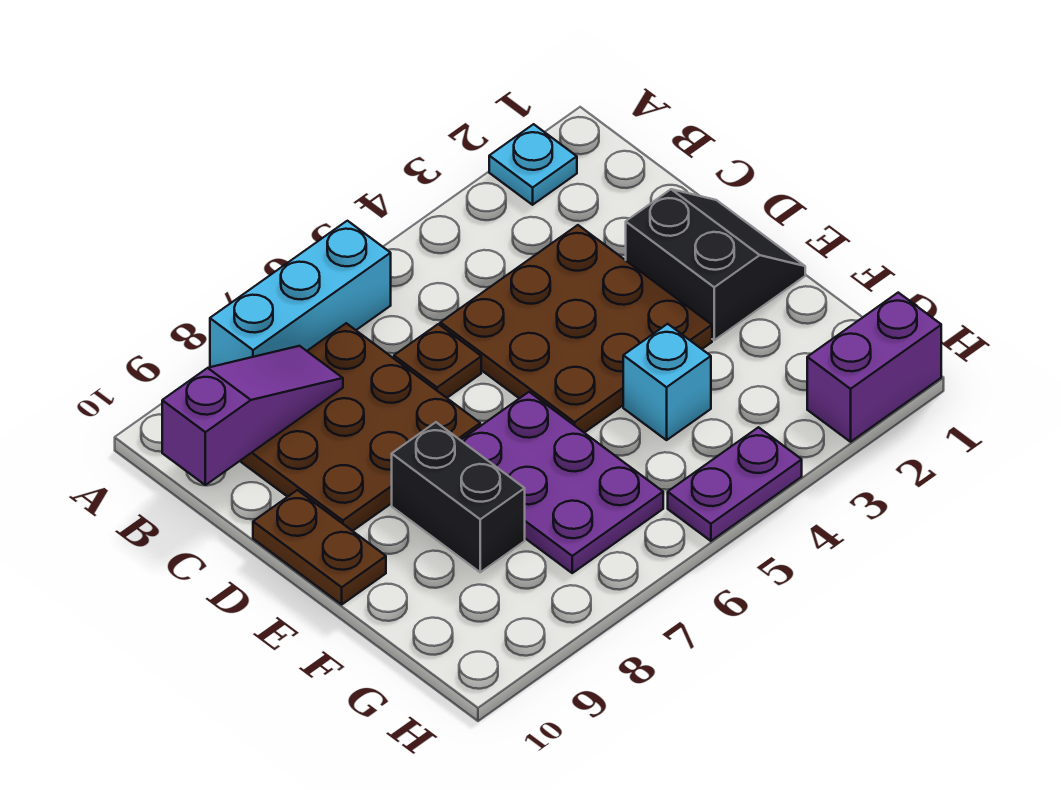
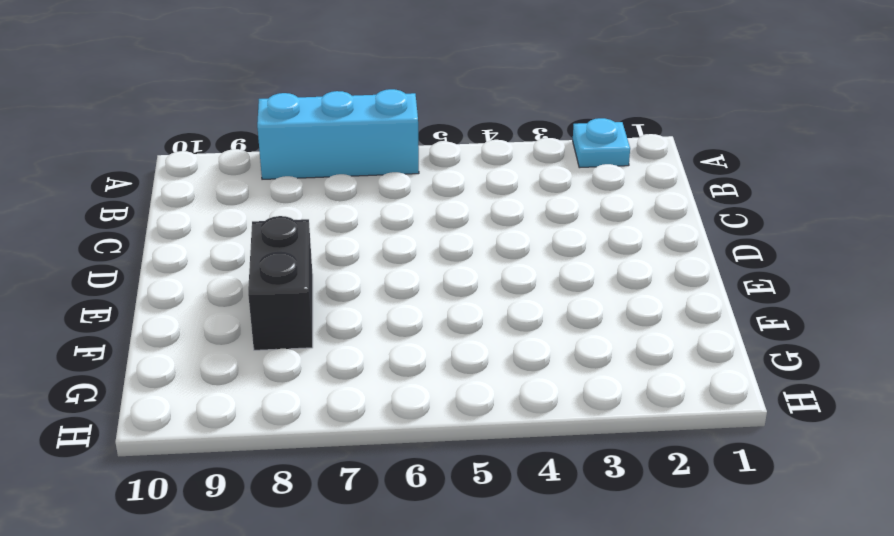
none -> brown plate B7:D9 level 1
none -> brown plate C3:E5 level 1
none -> brown plate C6 level 1

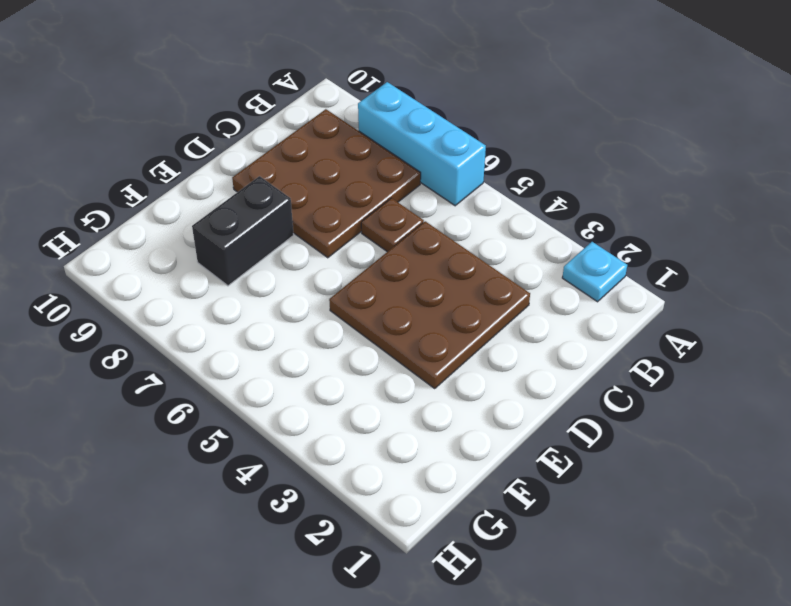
none -> black slope D1:E2 level 1 top 2
none -> brown plate D10:E10 level 1
none -> purple plate E6:G7 level 1

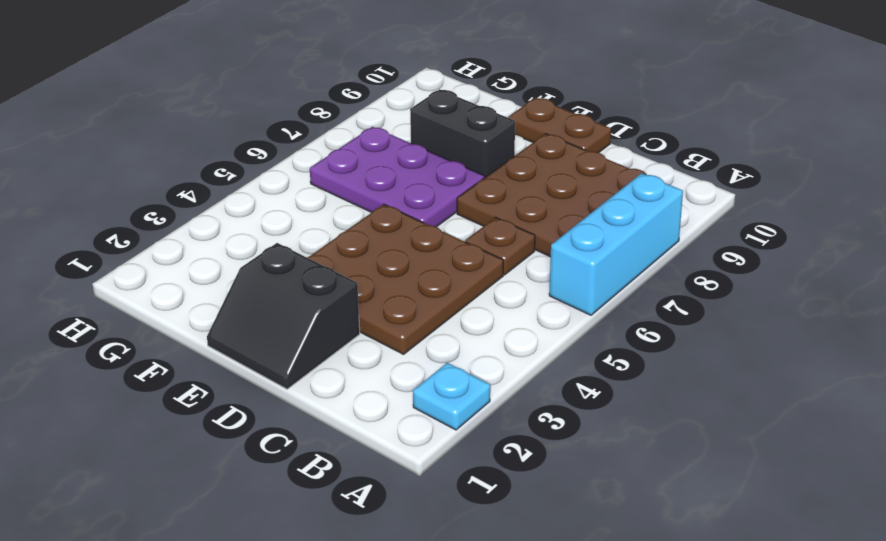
none -> cyan brick F4 level 1
none -> purple brick H1:H2 level 1
none -> purple plate H4:H5 level 1

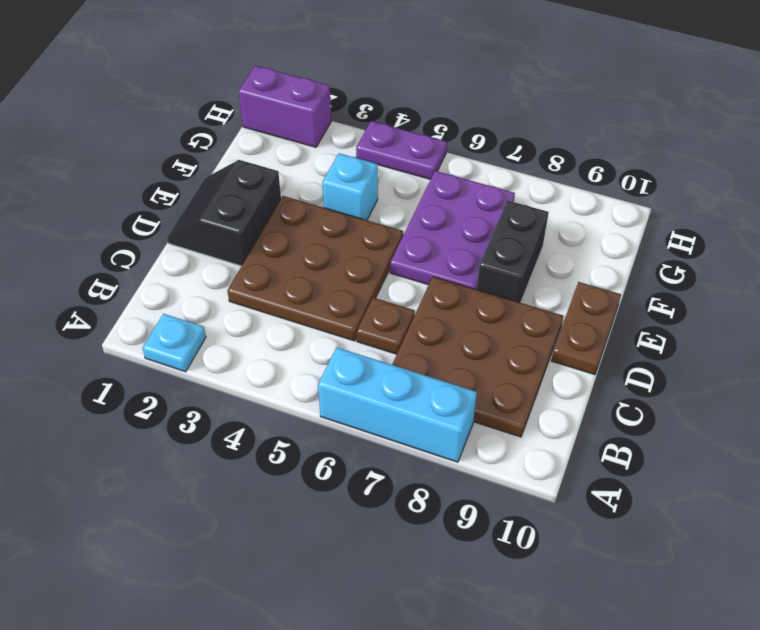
none -> purple slope B8:B10 level 2 top 10

